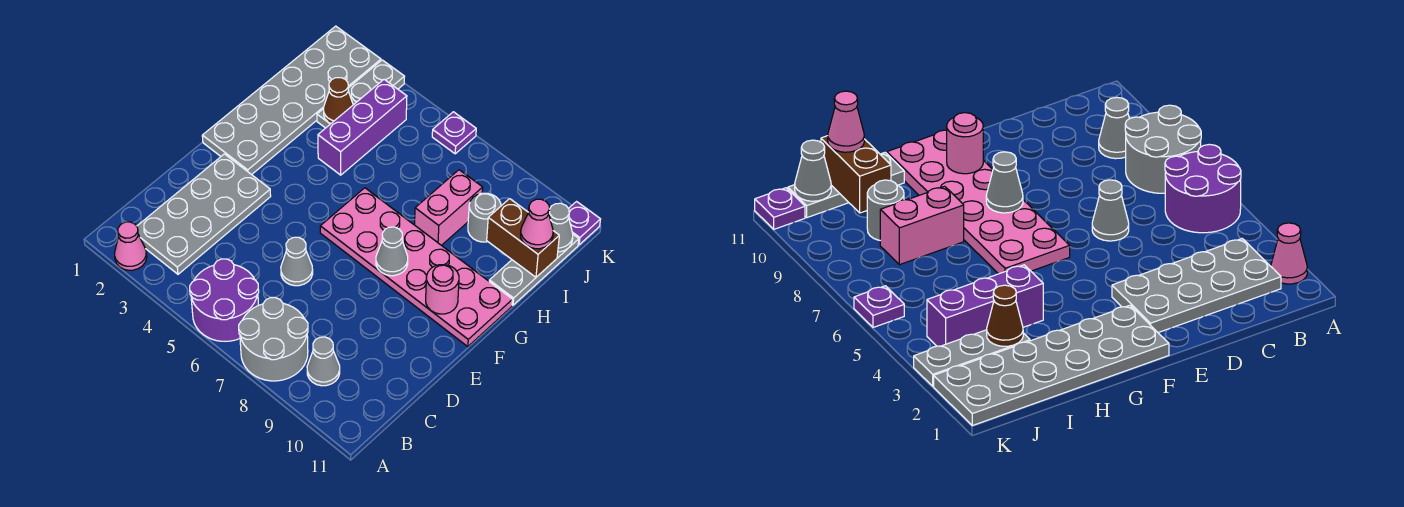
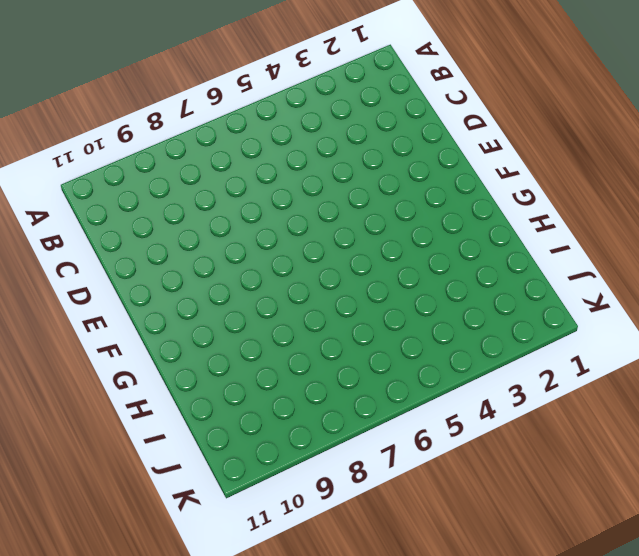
none -> pink cone A2 level 1
none -> purple round brick A5:B6 level 1
none -> grey round brick A7:B8 level 1

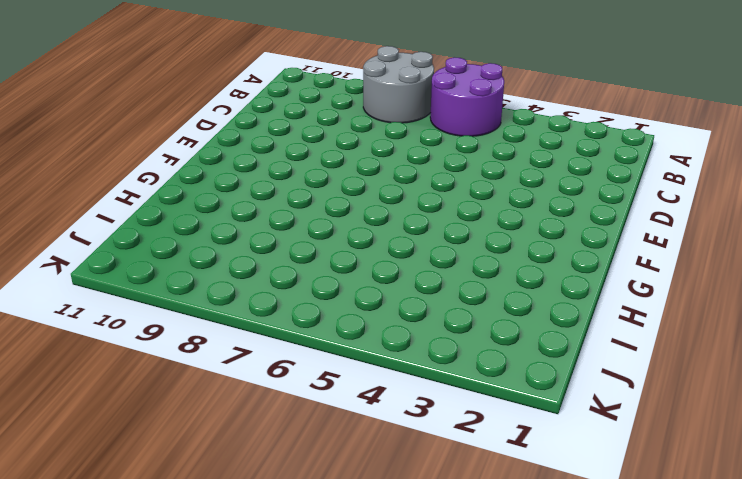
none -> pink cone A2 level 1
none -> grey plate B2:E3 level 1
none -> grey cone B9 level 1

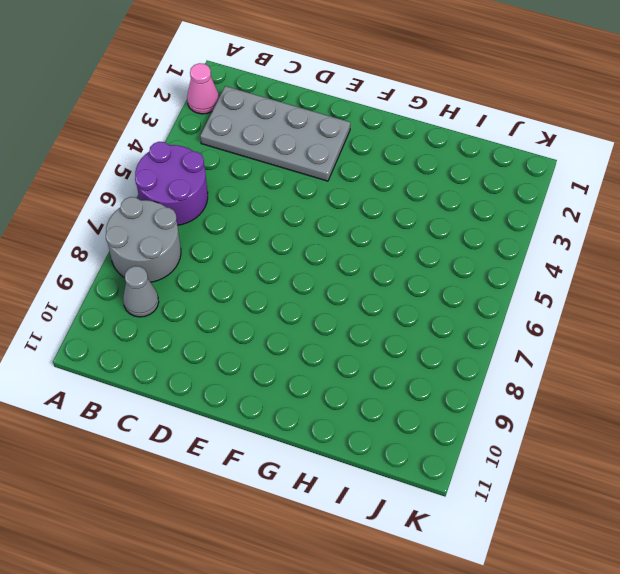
none -> grey cone D6 level 1
none -> grey plate F1:K2 level 1
none -> pink plate F6:G11 level 1

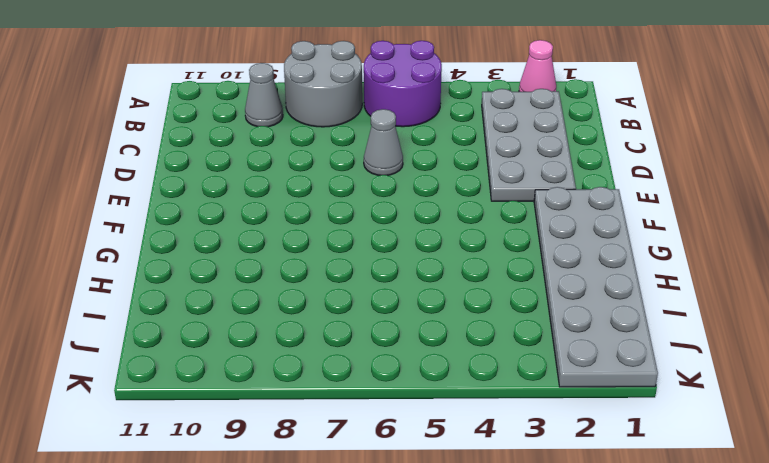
none -> pink plate F6:G11 level 1
none -> purple brick H4:J4 level 1
none -> pink brick H8:I8 level 1

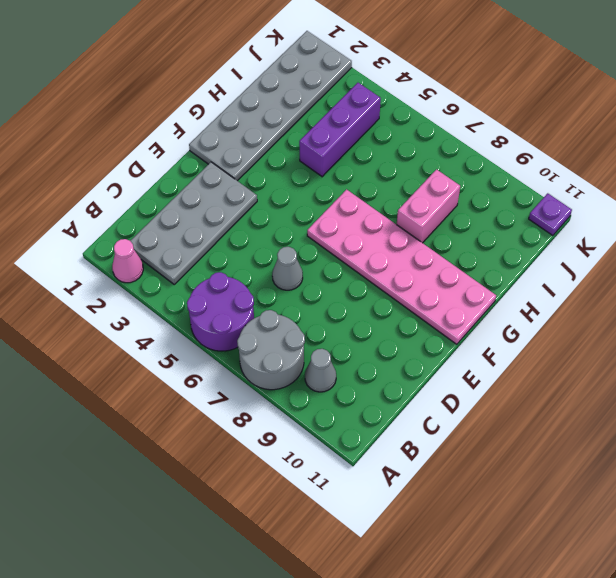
none -> grey plate H11:J11 level 1
none -> grey plate I3:K3 level 1
none -> grey round brick I9 level 1

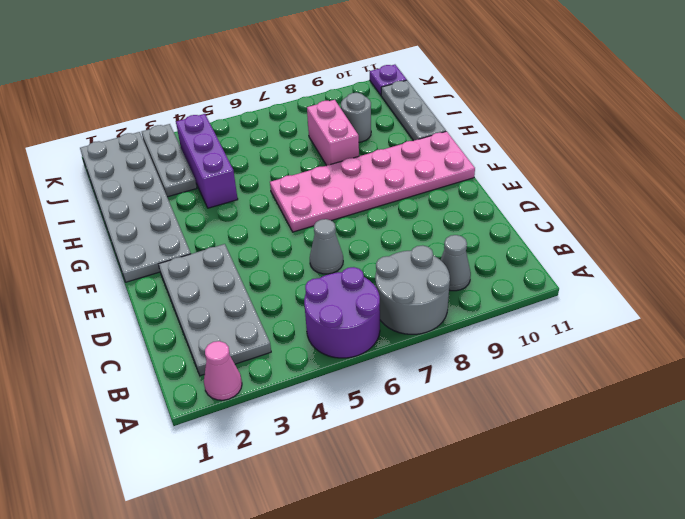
none -> purple plate K6 level 1
none -> grey cone F8 level 2
none -> pink round brick F10 level 2

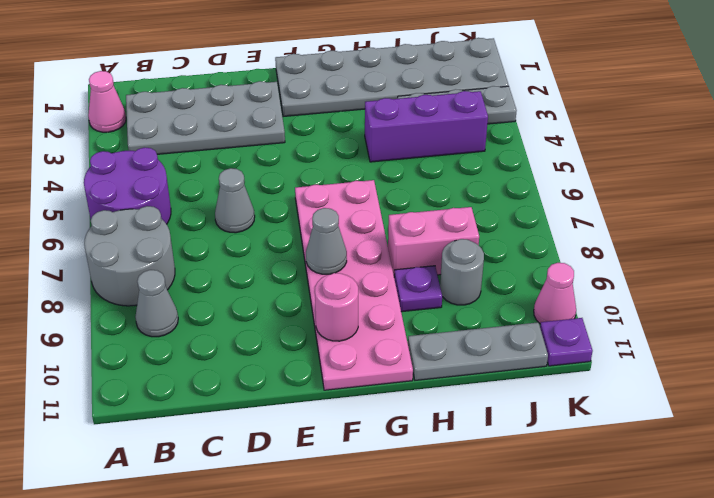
purple plate H9 level 1 -> purple plate K6 level 1
pink cone K10 level 1 -> pink cone I11 level 3
none -> brown cone I3 level 2
none -> brown brick I10:I11 level 2
none -> grey cone J11 level 2

